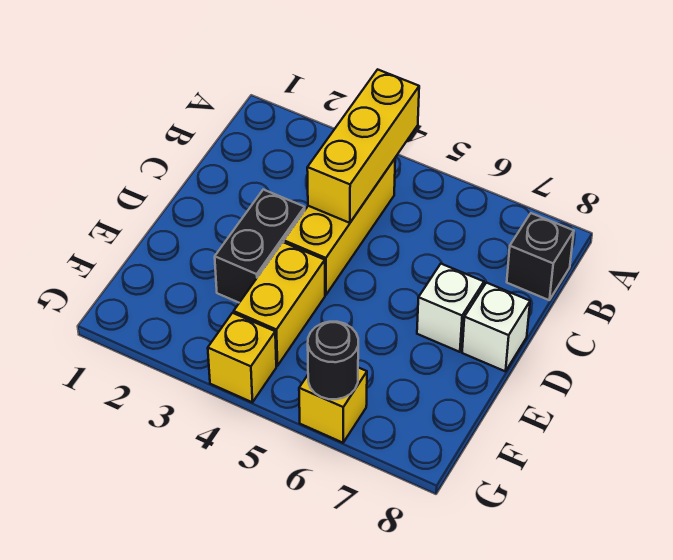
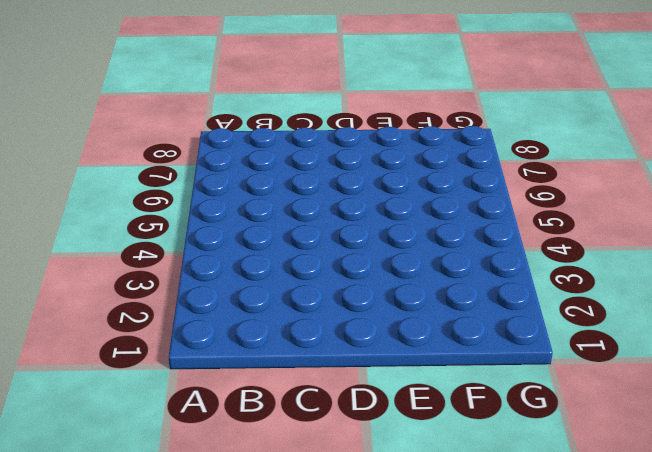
none -> yellow brick B4:D4 level 1
none -> black brick B8 level 1

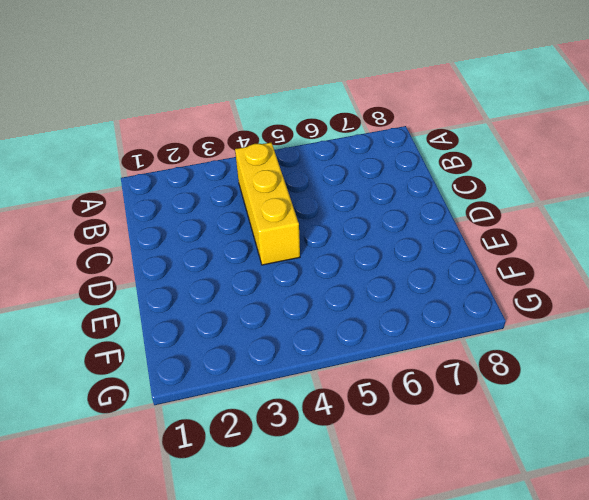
none -> black brick B8 level 1
none -> black brick D3:E3 level 1

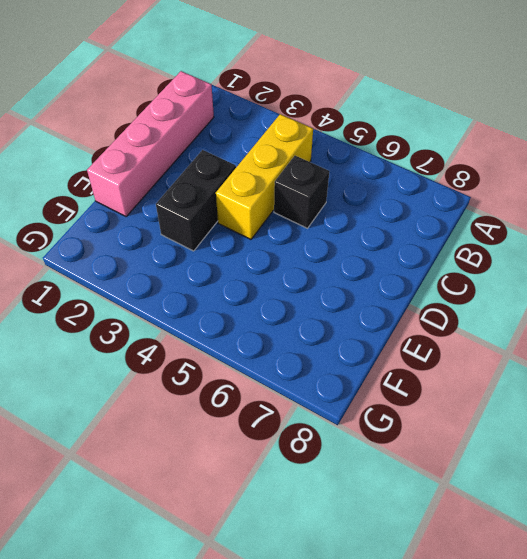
pink brick B1:E1 level 1 -> none
black brick C5 level 1 -> black brick B8 level 1
none -> white brick D7 level 1
none -> white brick D8 level 1

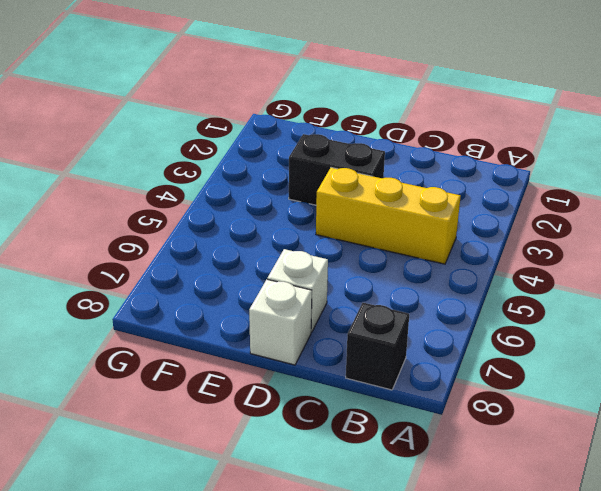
none -> yellow brick E4:F4 level 1
none -> yellow brick G4 level 1

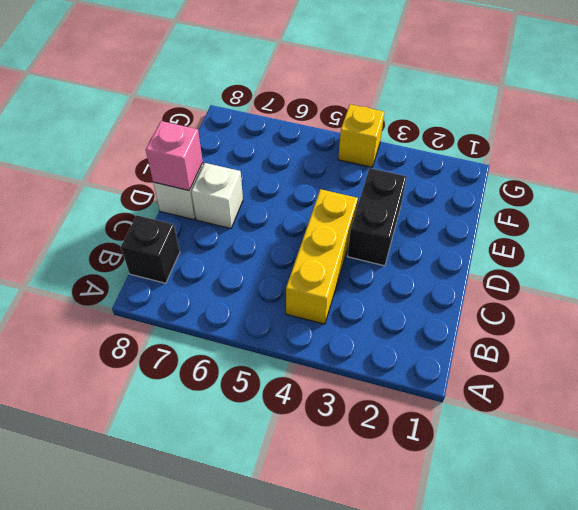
pink brick D8 level 2 -> none
none -> yellow brick E4:F4 level 1
none -> yellow brick G6 level 1

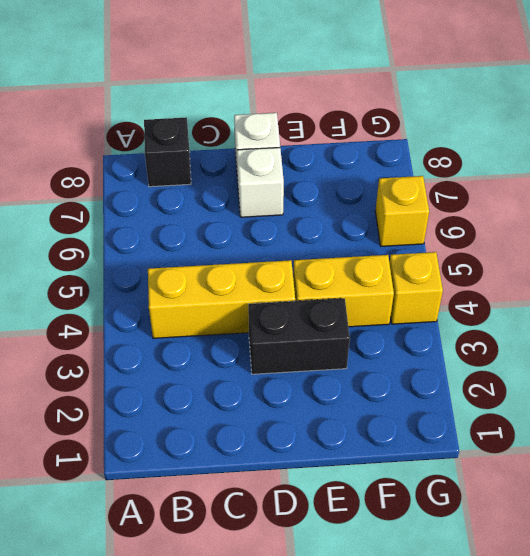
none -> yellow brick A4:C4 level 2
none -> black round brick G6 level 2

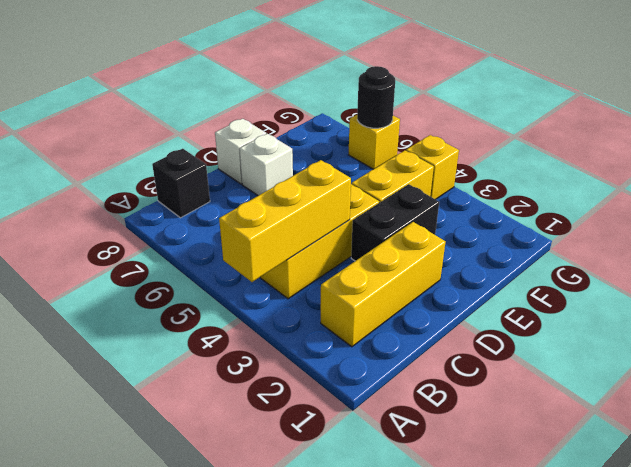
yellow brick B2:D2 level 1 -> none

